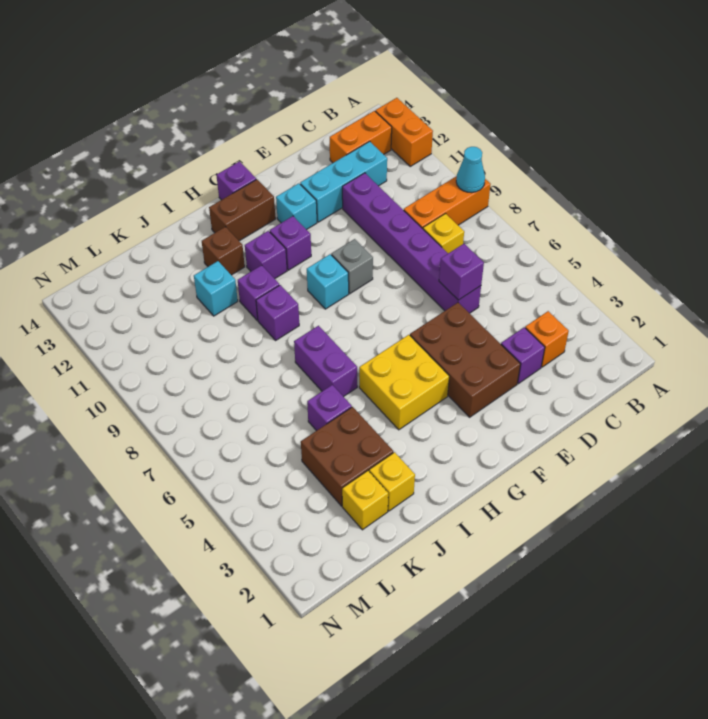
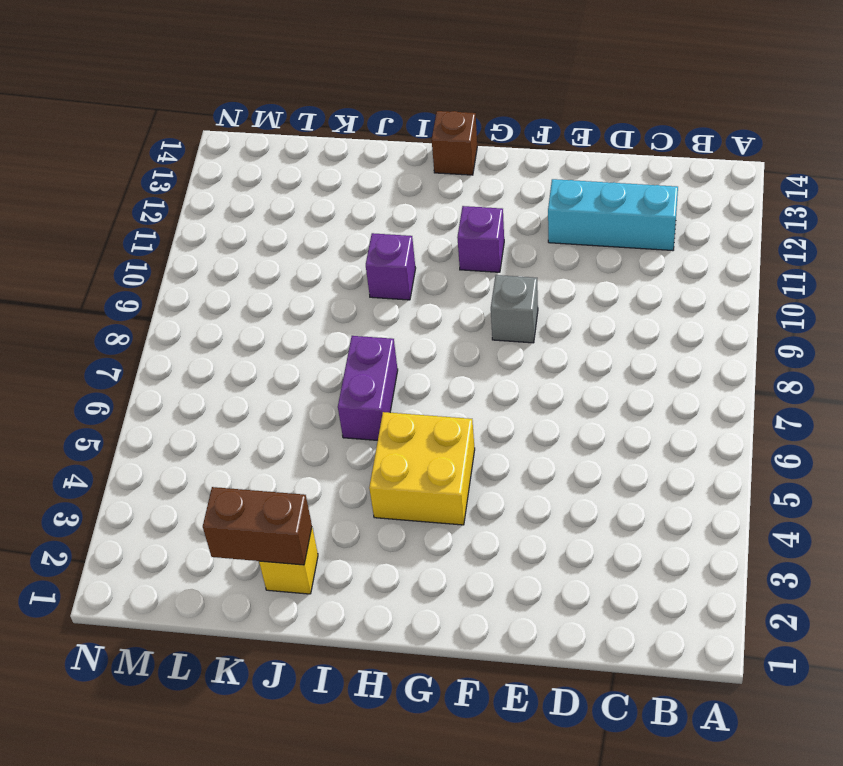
brown brick H14 level 1 -> brown brick I12 level 1
brown brick J2:K2 level 2 -> brown brick G13:H13 level 1
none -> orange brick A9:C9 level 1
none -> orange brick A12:A13 level 1
none -> orange brick B13:C13 level 1

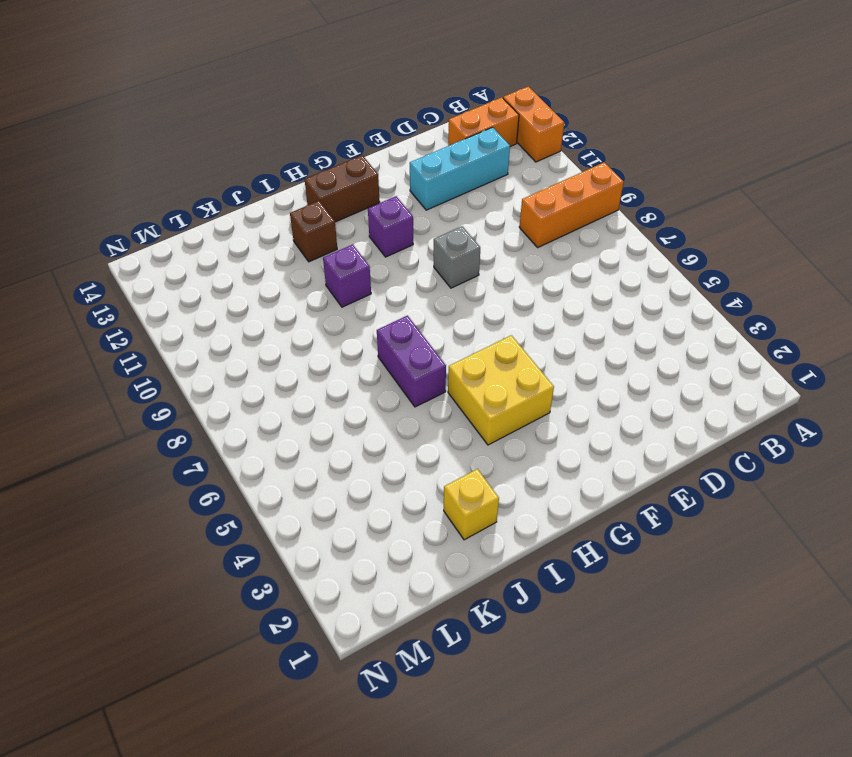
none -> orange brick C3 level 1
none -> yellow brick C8 level 1
none -> purple brick D3 level 1

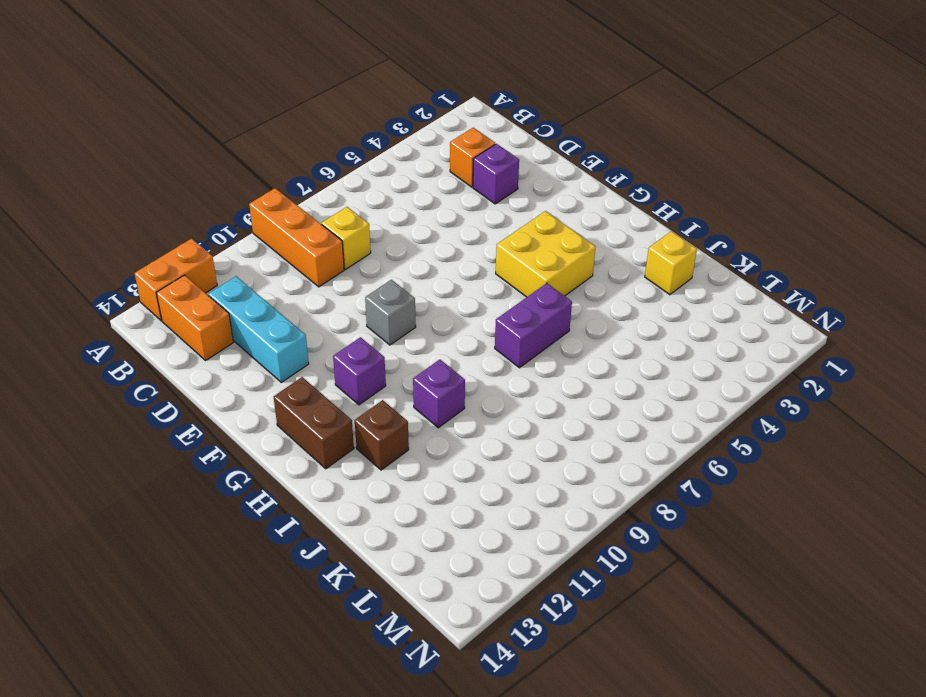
none -> purple brick D6:D11 level 1
none -> brown brick E3:F5 level 1
none -> cyan brick F12 level 1

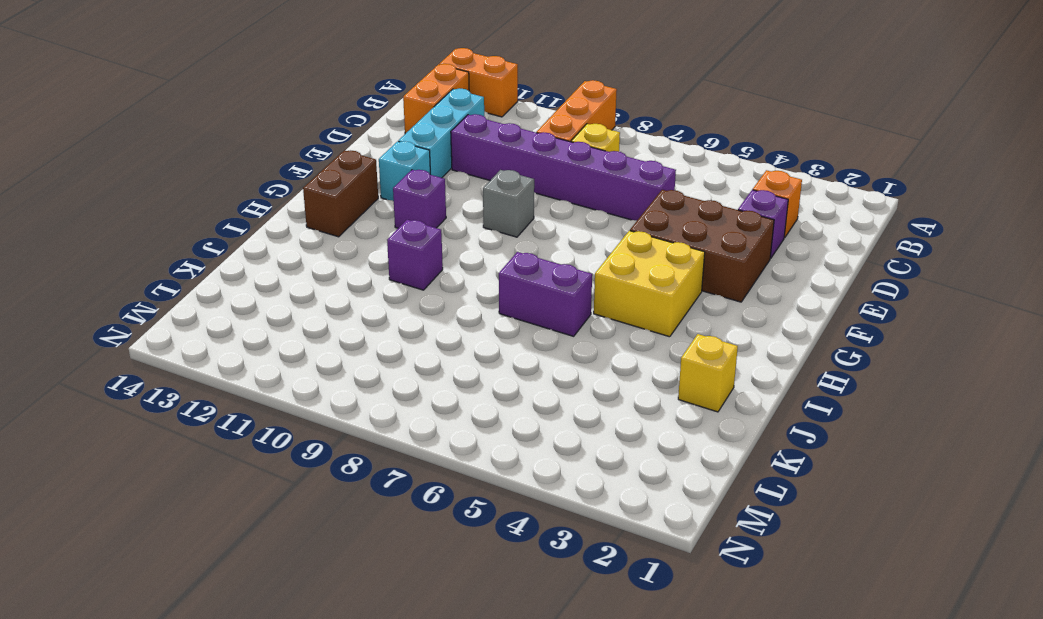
none -> cyan brick G9 level 1
none -> purple brick G14 level 1
none -> purple brick H11 level 1

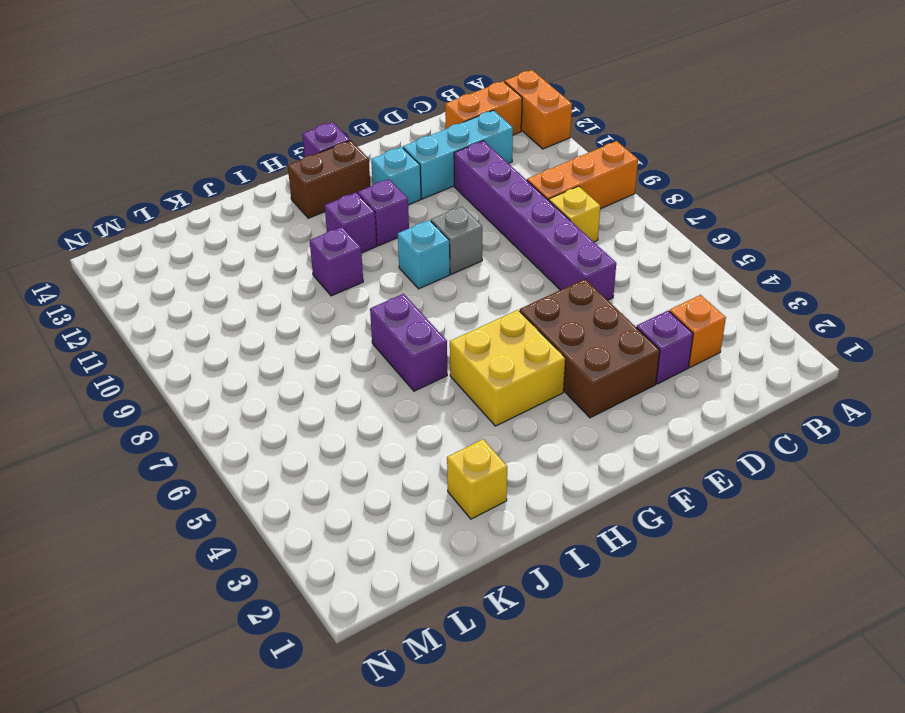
none -> purple brick I9 level 1
none -> brown brick I12 level 1
none -> brown brick J3:K4 level 1

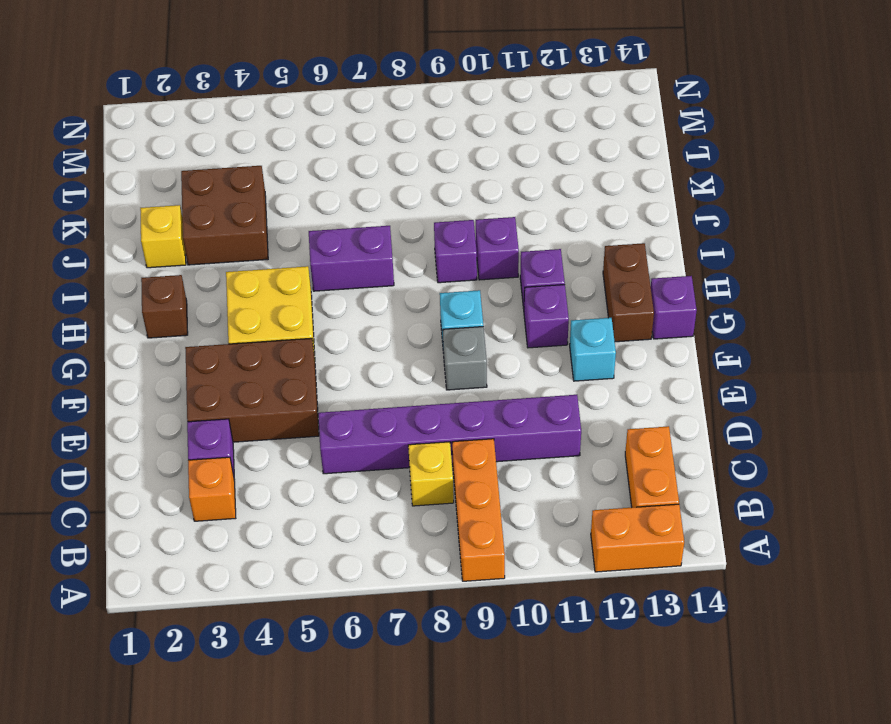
brown brick H2 level 1 -> brown brick I12 level 1
none -> cyan brick C12:E12 level 1
none -> purple brick J5 level 1
none -> cyan brick J11 level 1

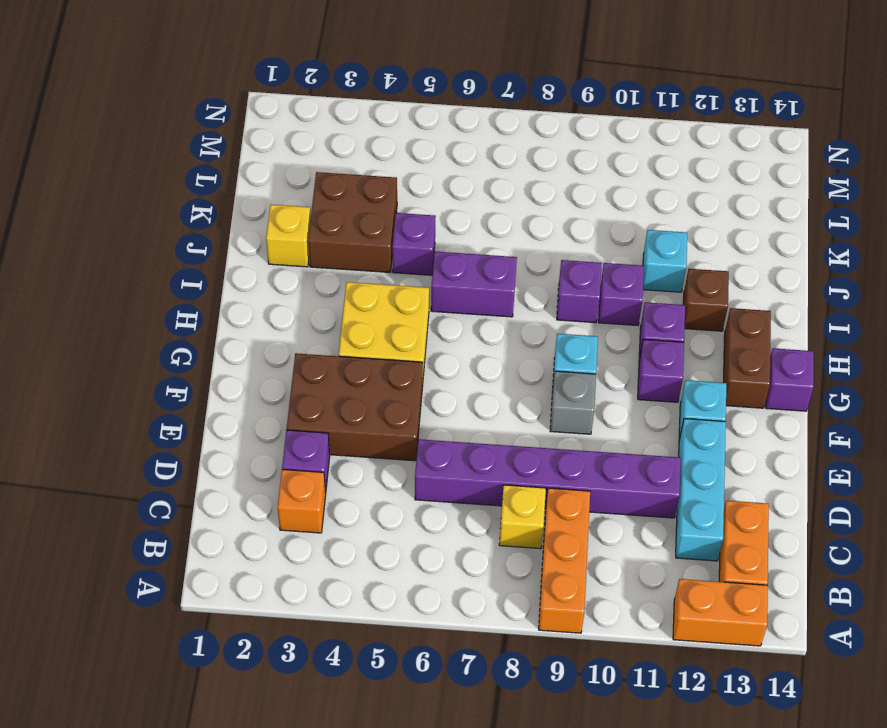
none -> yellow brick K2 level 1
none -> cyan cone A9 level 2
none -> purple brick D6 level 2

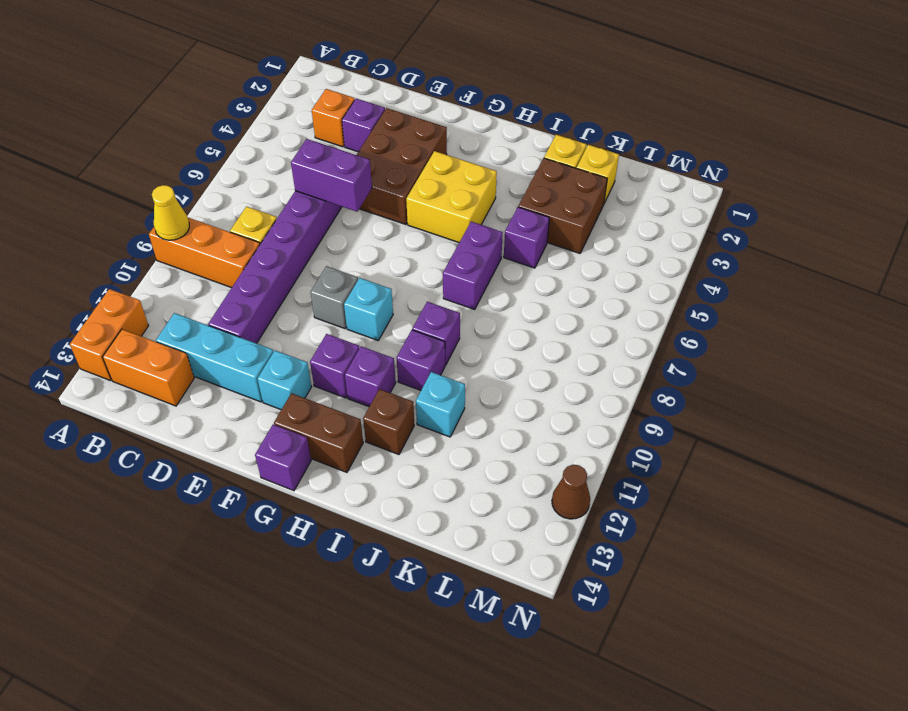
yellow cone A9 level 2 -> cyan cone A9 level 2
purple brick D6:E6 level 2 -> purple brick D6 level 2
brown cone N12 level 1 -> none

